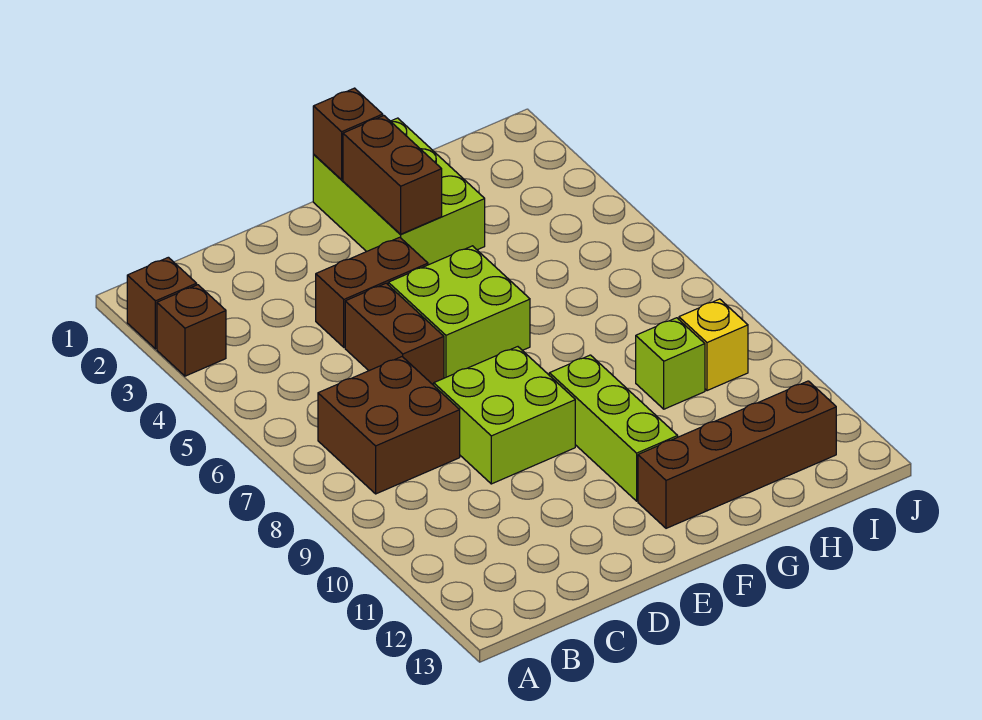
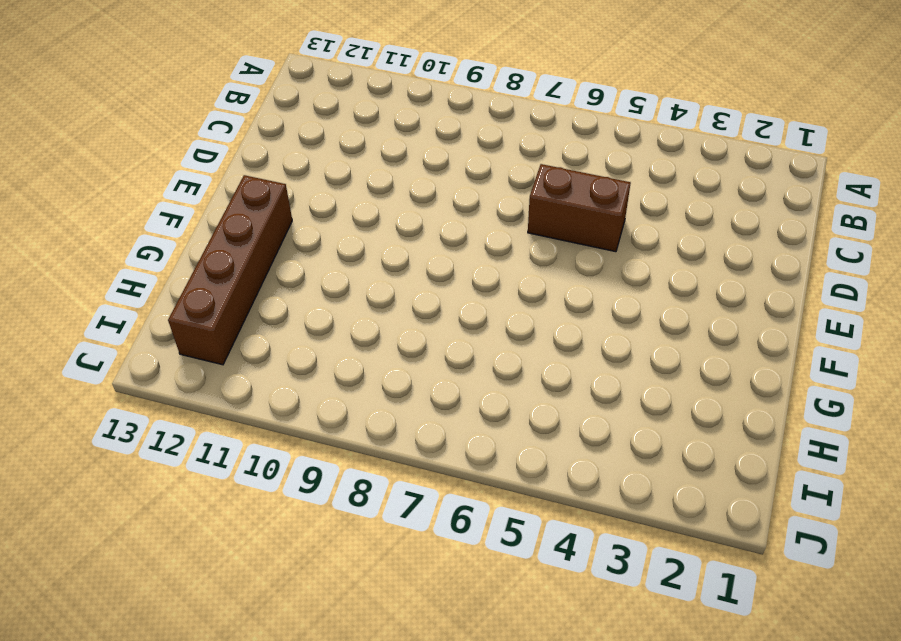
none -> brown brick A2 level 1
none -> brown brick A3 level 1
none -> brown brick B7:C8 level 1

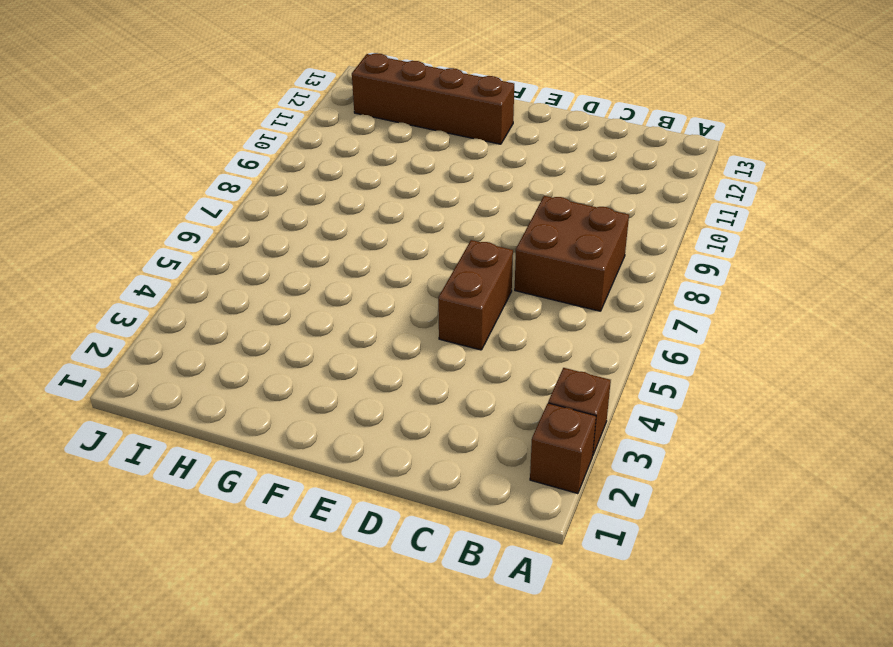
none -> brown brick D4:E4 level 1
none -> lime brick D8:E9 level 1
none -> lime brick E5:F6 level 1

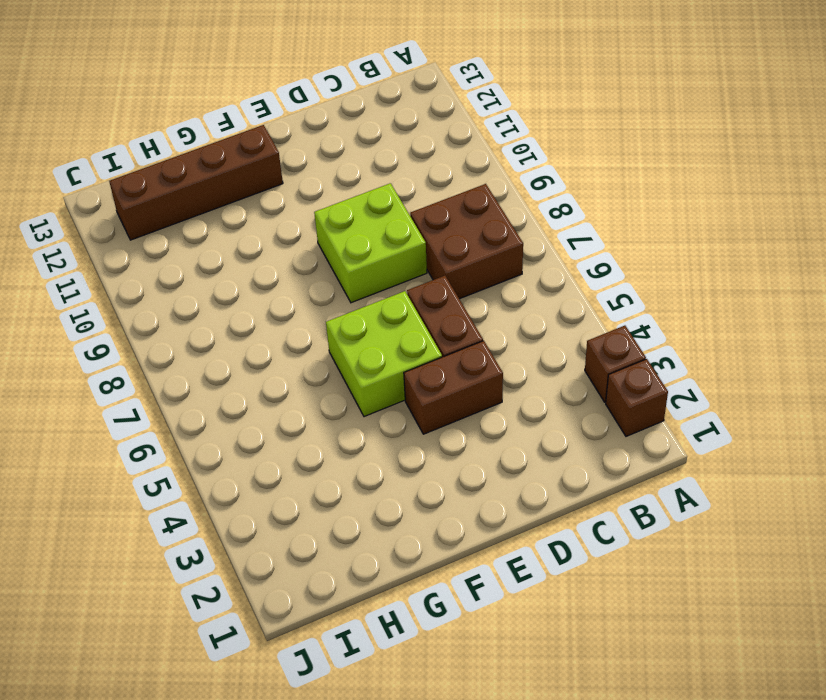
none -> lime brick F1:G3 level 1
none -> lime brick F9:F11 level 1
none -> lime brick H9 level 1

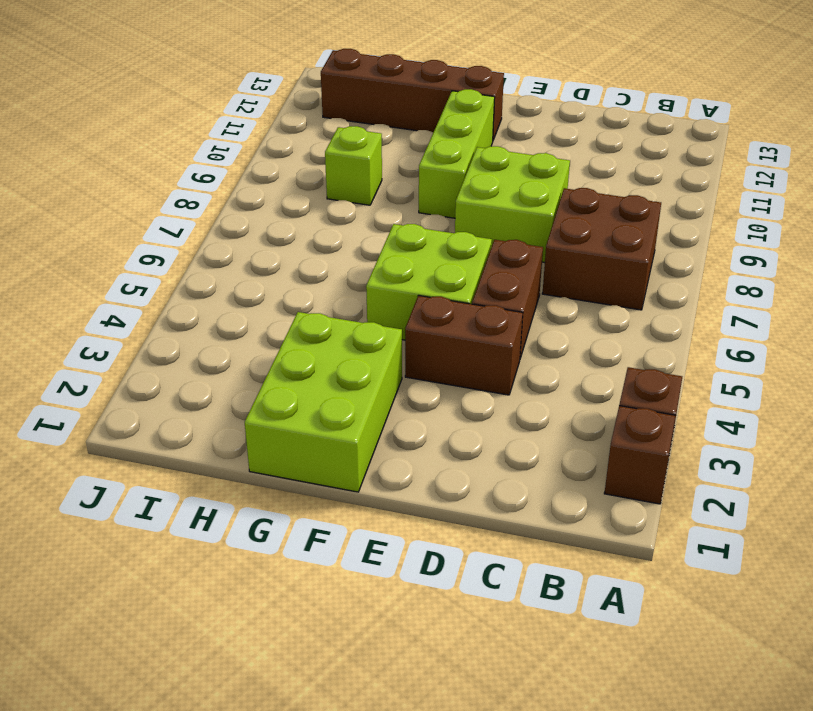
none -> yellow brick I9 level 1
none -> brown brick F1 level 2
none -> brown brick F2:F3 level 2

